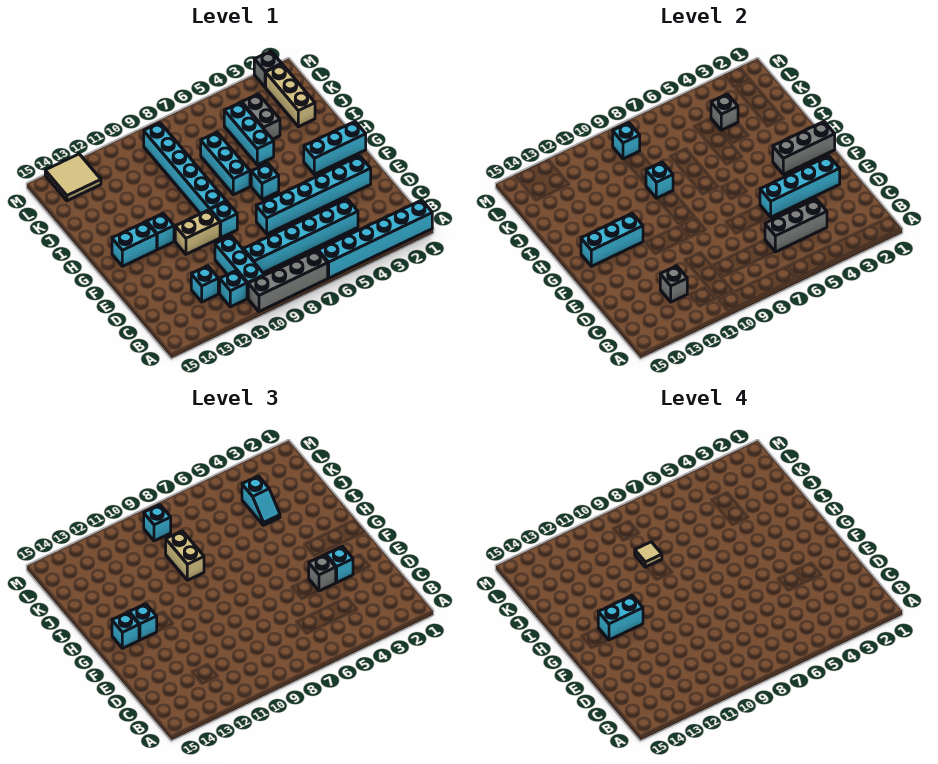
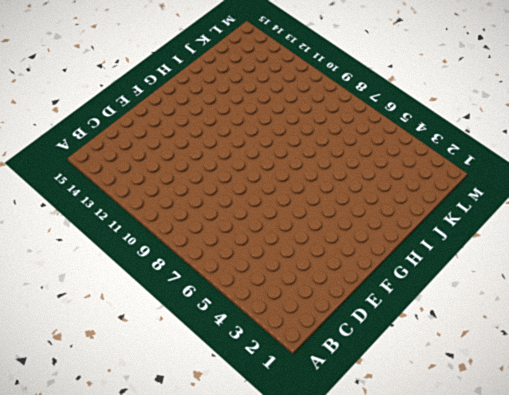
none -> cyan brick A1:A6 level 1
none -> grey brick A7:A10 level 1
none -> cyan brick B10:D10 level 1
none -> cyan brick B11 level 1

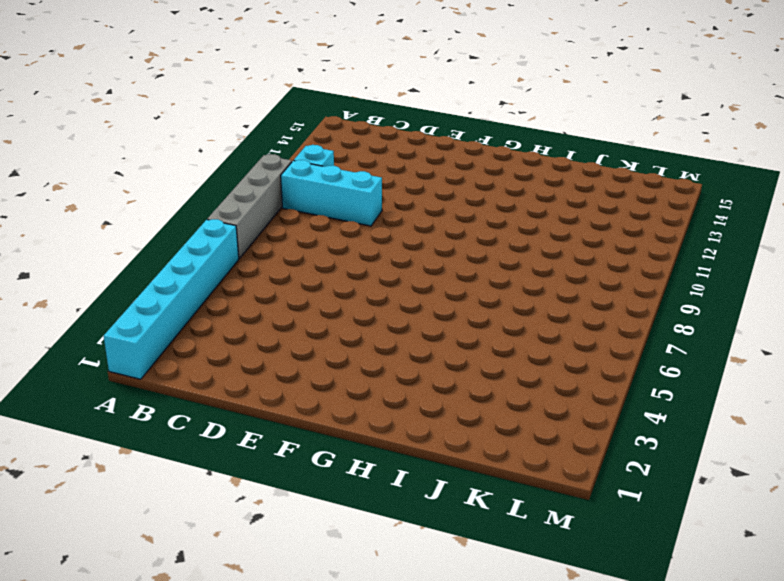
none -> cyan brick C4:C9 level 1
none -> cyan brick C12 level 1
none -> cyan brick E2:E7 level 1
none -> cyan brick F9 level 1

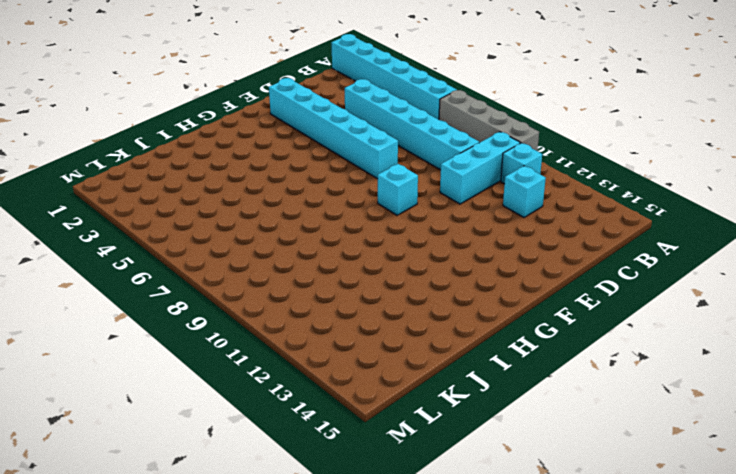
none -> tan brick F10:F11 level 1
none -> cyan brick G1:G3 level 1
none -> cyan brick G6 level 1
none -> cyan brick G9:L9 level 1

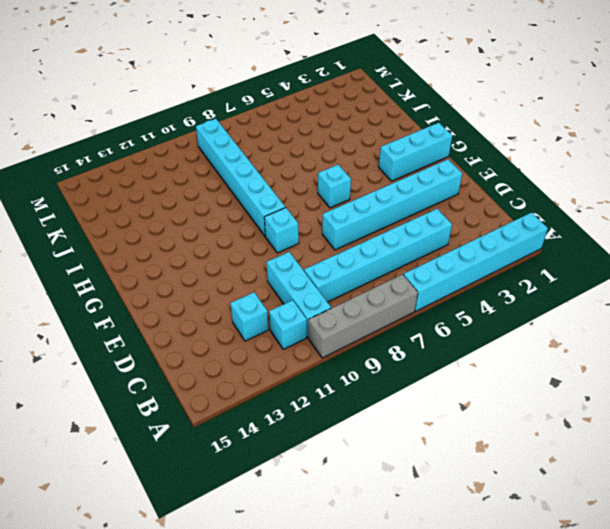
none -> tan brick F10:F11 level 1
none -> cyan brick G12 level 1
none -> cyan brick G13:G14 level 1
none -> cyan brick H7:J7 level 1

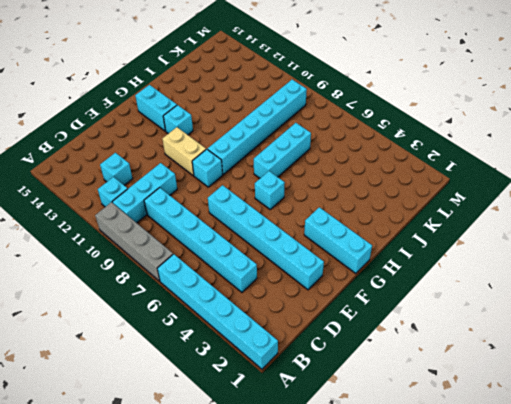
none -> cyan brick I5:K5 level 1
none -> tan brick J2:L2 level 1
none -> grey brick J4:K4 level 1
none -> tan tile L13:M14 level 1

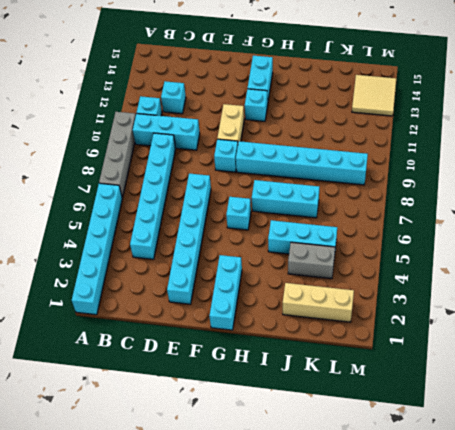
none -> grey brick M2 level 1
none -> grey brick C4:C6 level 2
none -> grey brick C12 level 2
none -> cyan brick E2:E5 level 2

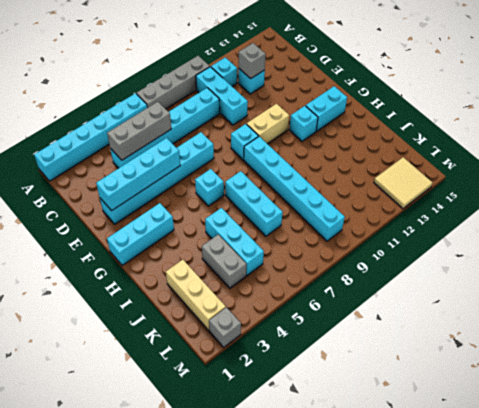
none -> grey brick G1:G3 level 2
none -> cyan brick G12:G14 level 2
none -> cyan brick I9 level 2
none -> grey brick K4 level 2

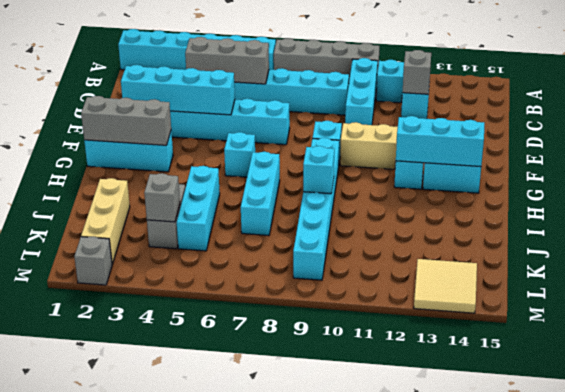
none -> cyan brick L9 level 2
none -> cyan brick E3 level 3
none -> grey brick E4 level 3
none -> cyan brick G13 level 3

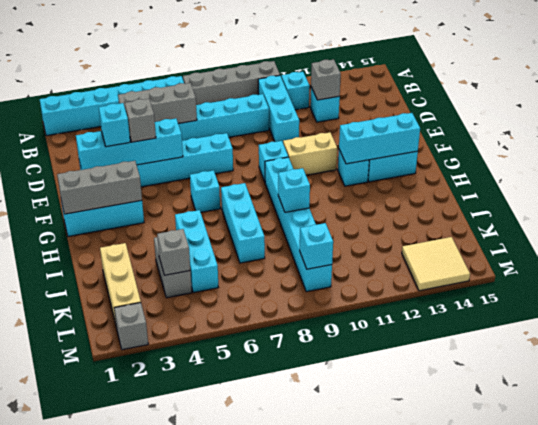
none -> cyan brick G13 level 3
none -> cyan brick G14 level 3
none -> tan brick I9:J9 level 3
none -> cyan slope J4:K4 level 3 top K

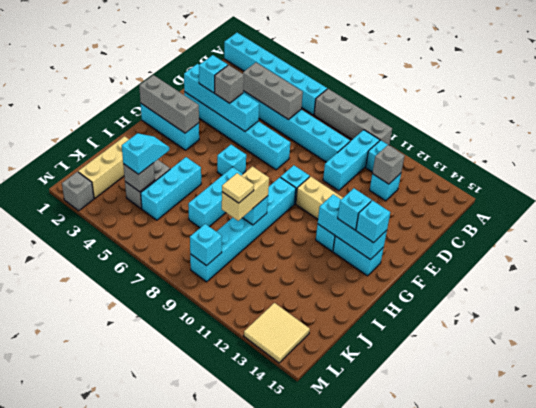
none -> cyan brick L9 level 3
none -> cyan brick G12:G13 level 4

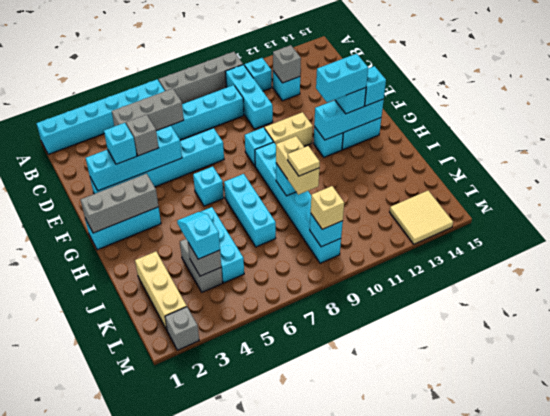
tan brick L9 level 3 -> cyan brick L9 level 3

